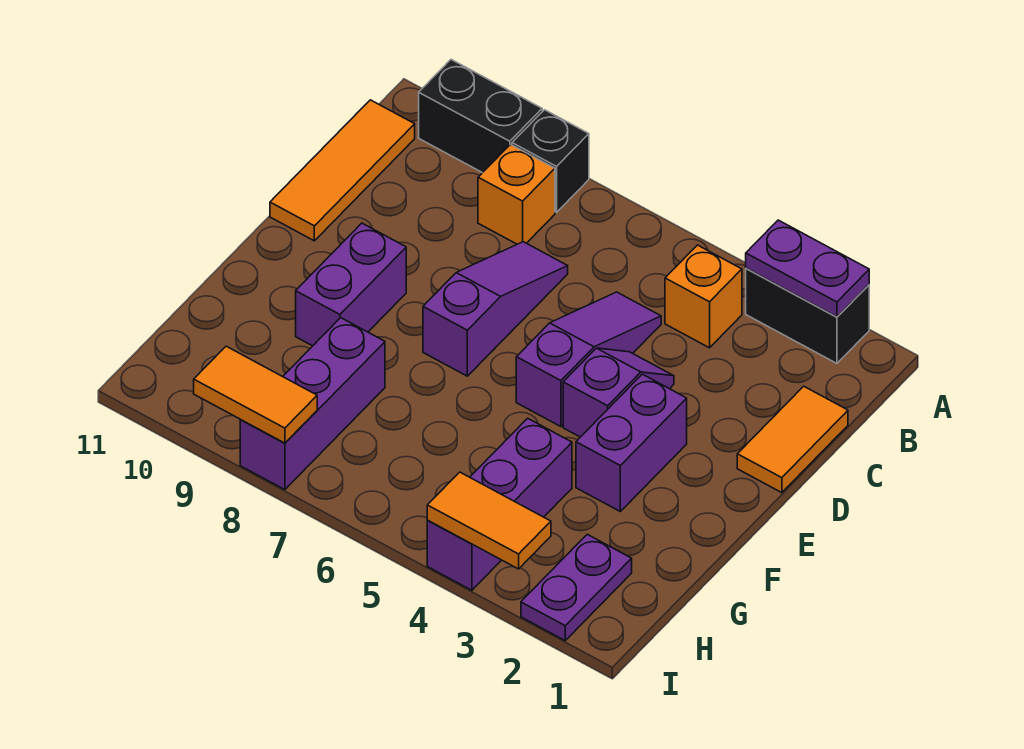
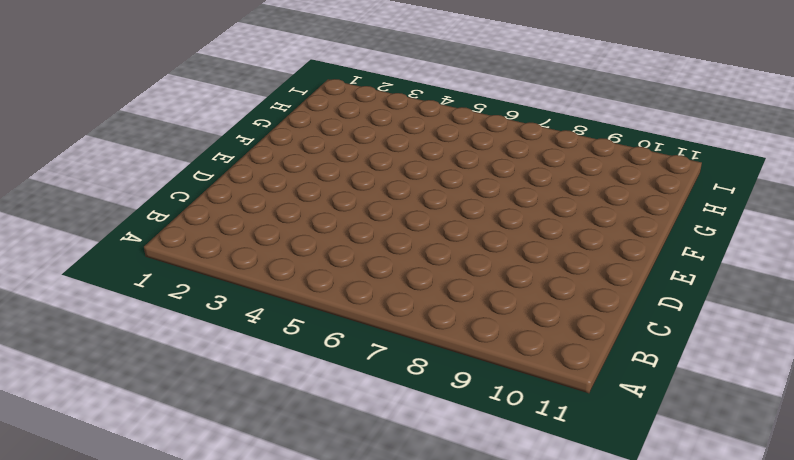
none -> black brick A2:A3 level 1
none -> black brick A8 level 1
none -> black brick A9:A10 level 1

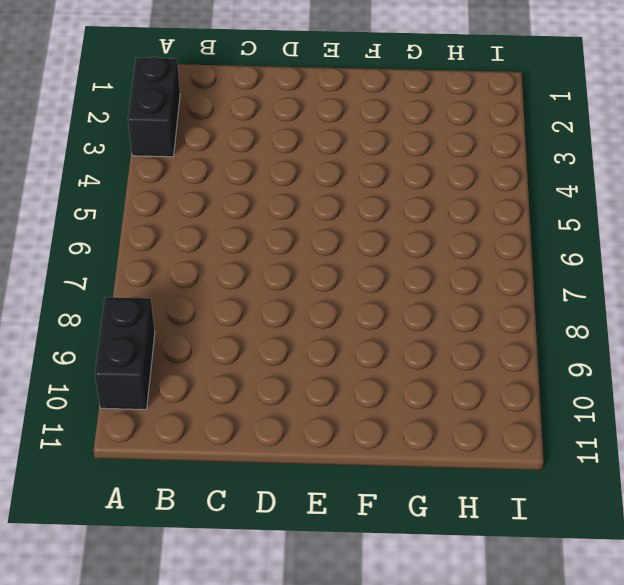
none -> black brick A8 level 1
none -> orange brick B4 level 1
none -> orange brick B8 level 1

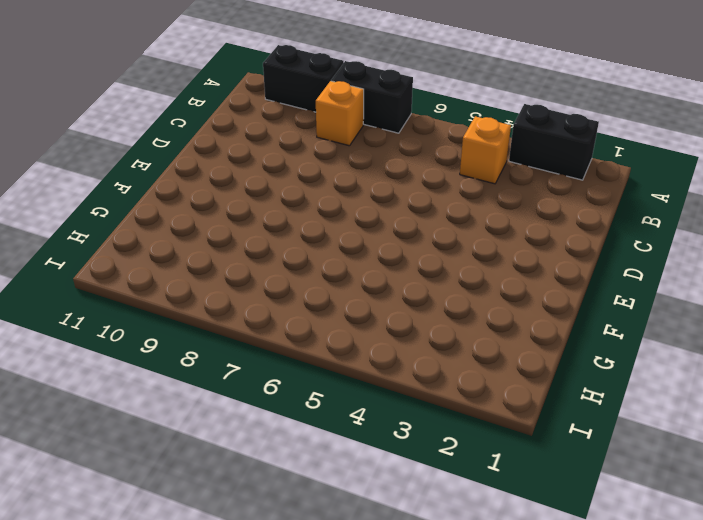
black brick A7:A8 level 1 -> black brick A8 level 1
none -> orange tile B11:D11 level 1
none -> orange tile C1:D1 level 1
none -> purple slope C5:E5 level 1 top E

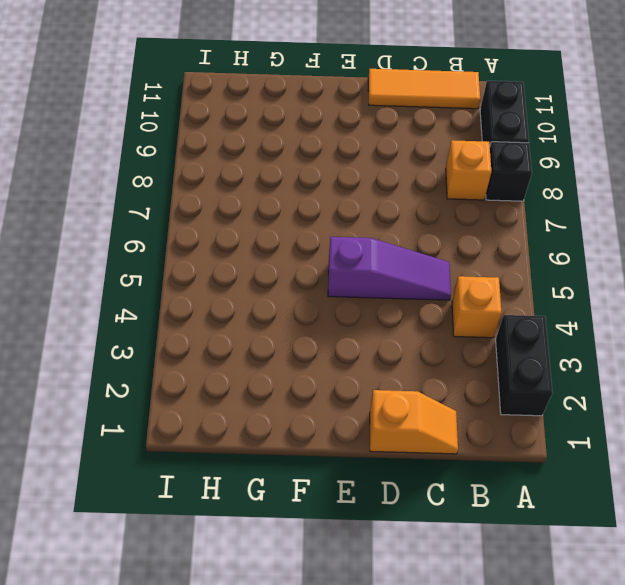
orange slope C1:D1 level 1 top D -> orange tile C1:D1 level 1
none -> purple slope C7:E7 level 1 top E
none -> purple slope D4:E4 level 1 top E
none -> purple brick E3:F3 level 1

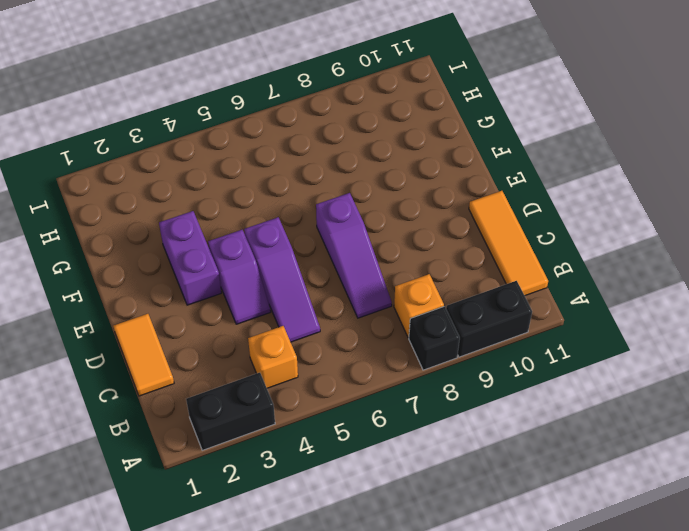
none -> purple brick E9:F9 level 1
none -> purple brick G4:I4 level 1
none -> purple brick G8:I8 level 1

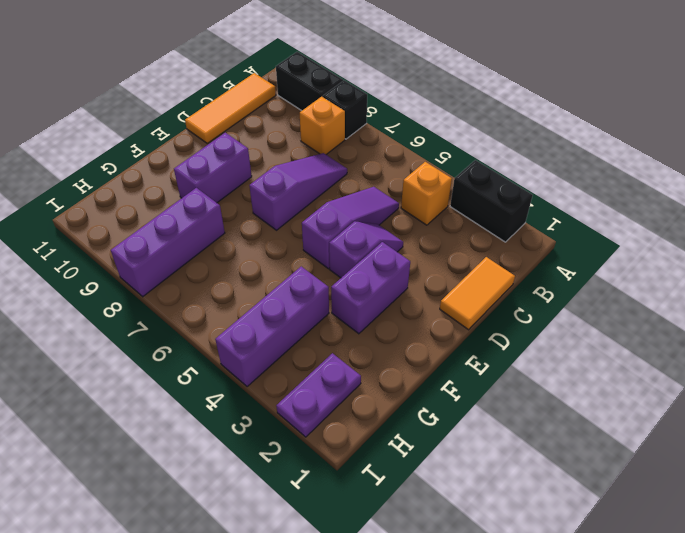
none -> purple plate A2:A3 level 2
none -> orange tile I3:I4 level 2
none -> orange tile I8:I9 level 2

